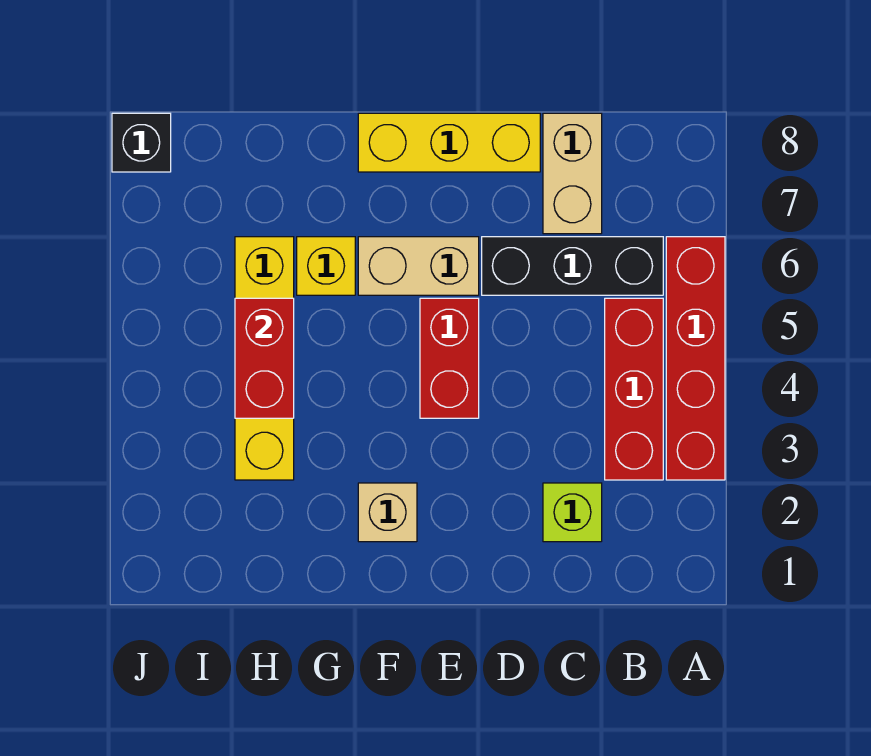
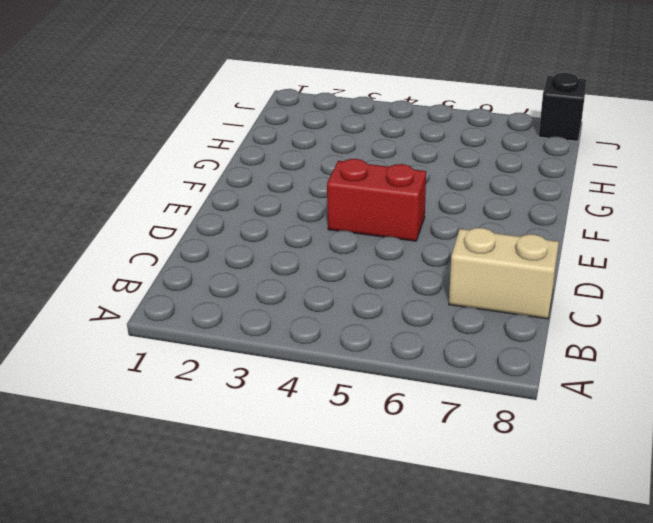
none -> red brick A3:A6 level 1
none -> red brick B3:B5 level 1
none -> black brick B6:D6 level 1

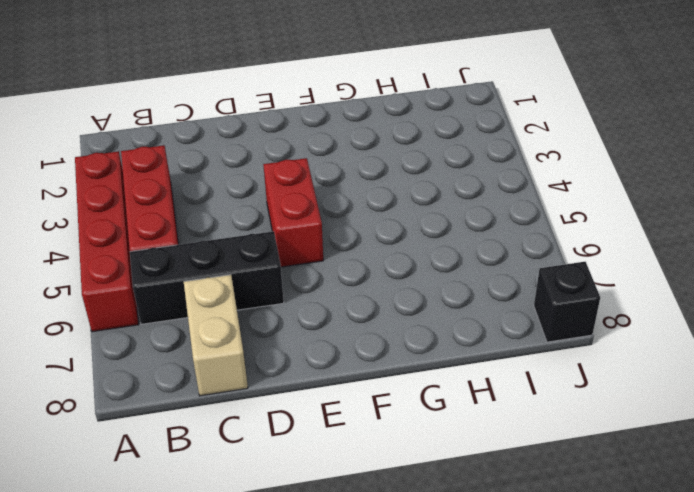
none -> lime brick C2 level 1
none -> yellow brick D8:F8 level 1
none -> tan brick E6:F6 level 1

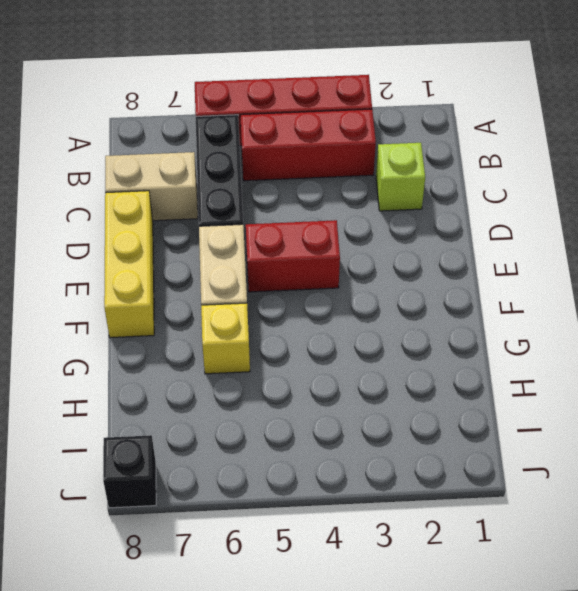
none -> tan brick F2 level 1
none -> yellow brick H3:H6 level 1
none -> red brick H4:H5 level 2

